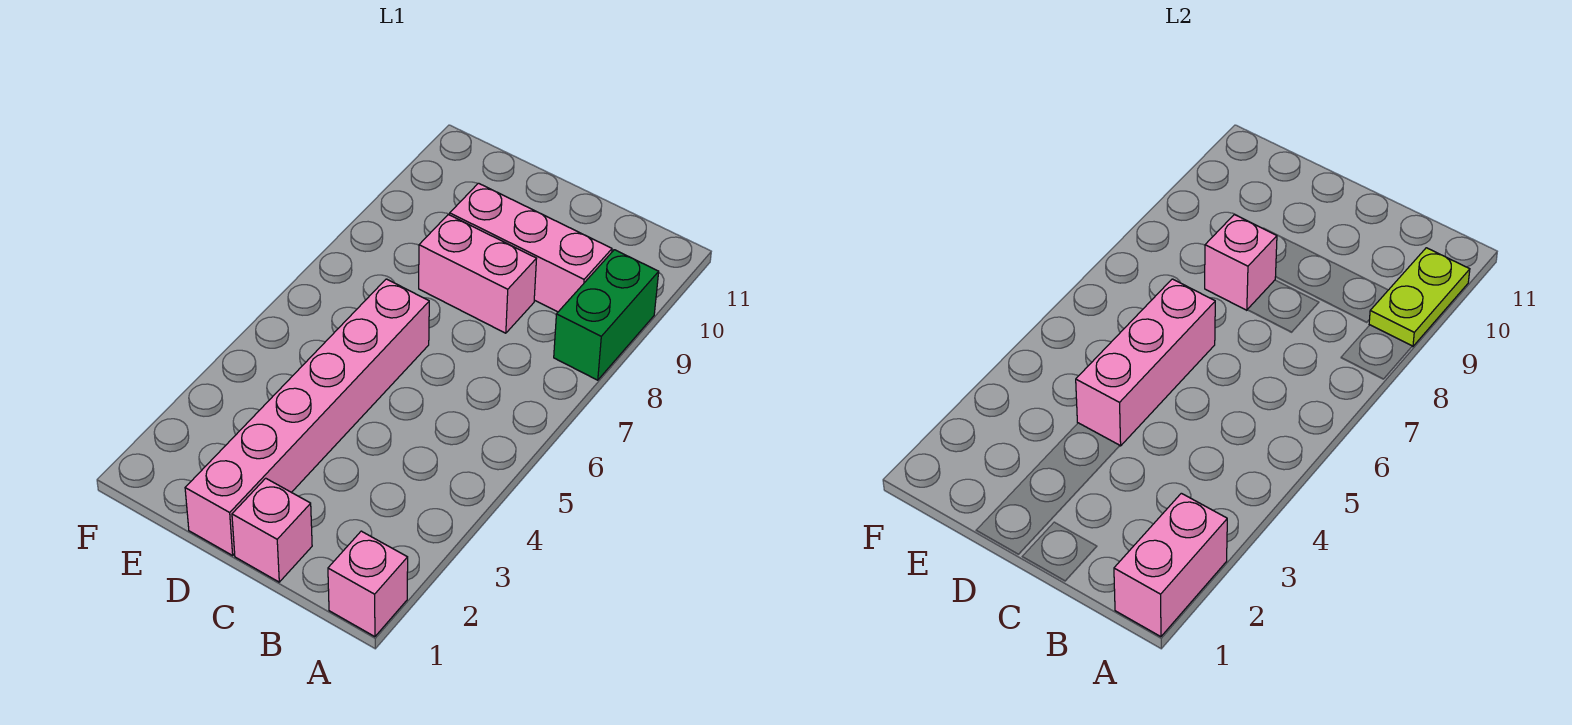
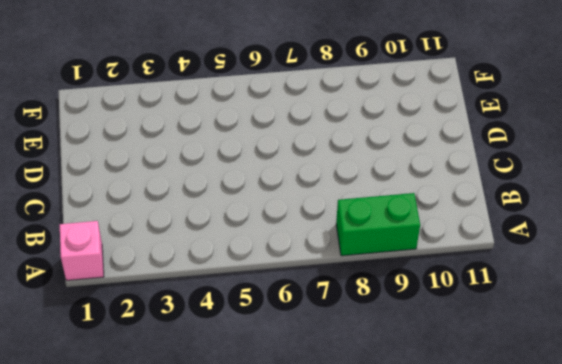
none -> pink brick B9:D9 level 1
none -> pink brick C1 level 1

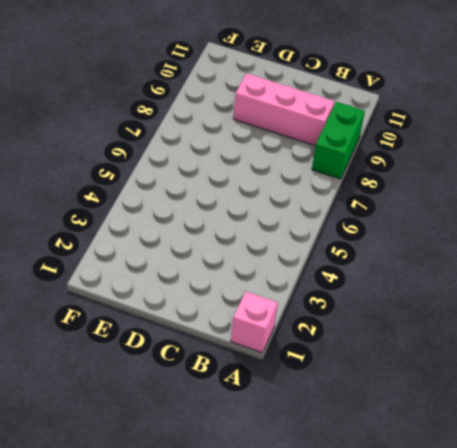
none -> pink brick C1 level 1
none -> pink brick C8:D8 level 1

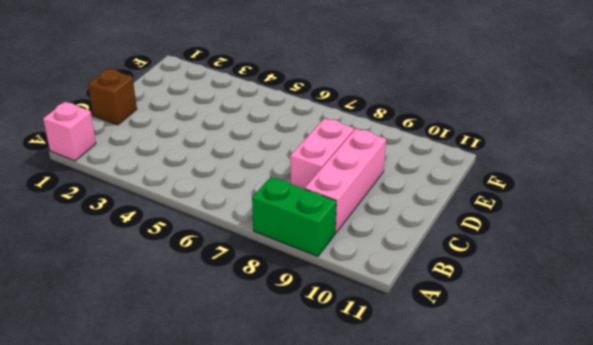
brown brick C1 level 1 -> pink brick C1 level 1
none -> pink brick D1:D6 level 1
none -> pink brick A1:A2 level 2

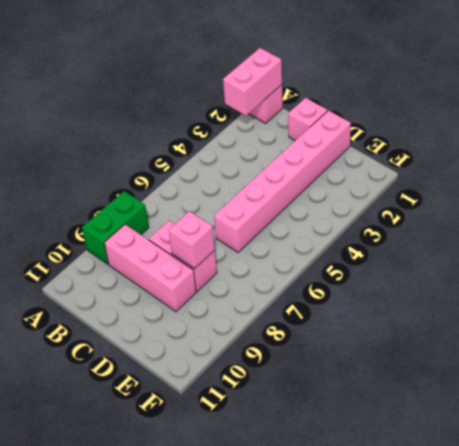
none -> lime plate A9:A10 level 2
none -> pink brick D4:D6 level 2

